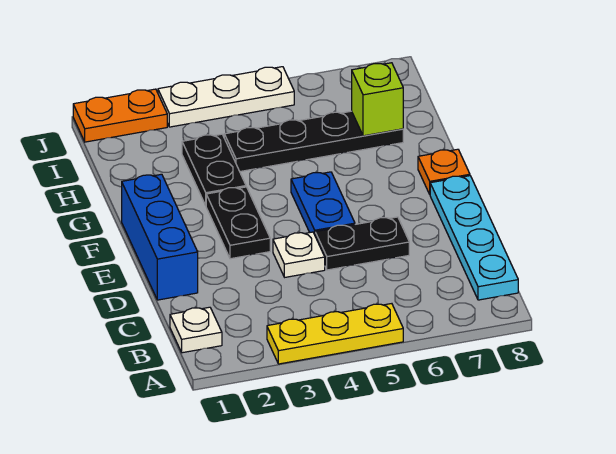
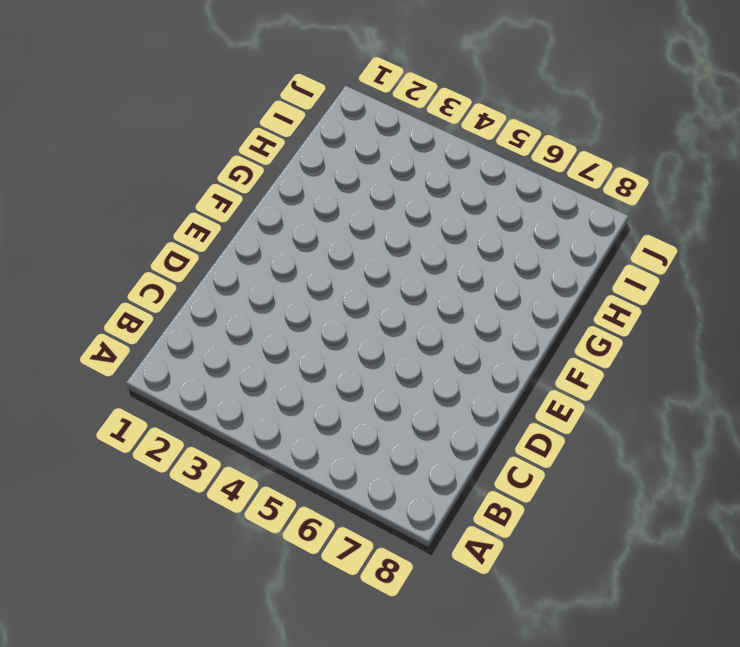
none -> yellow plate A3:A5 level 1
none -> white plate B1 level 1
none -> cyan plate B8:E8 level 1

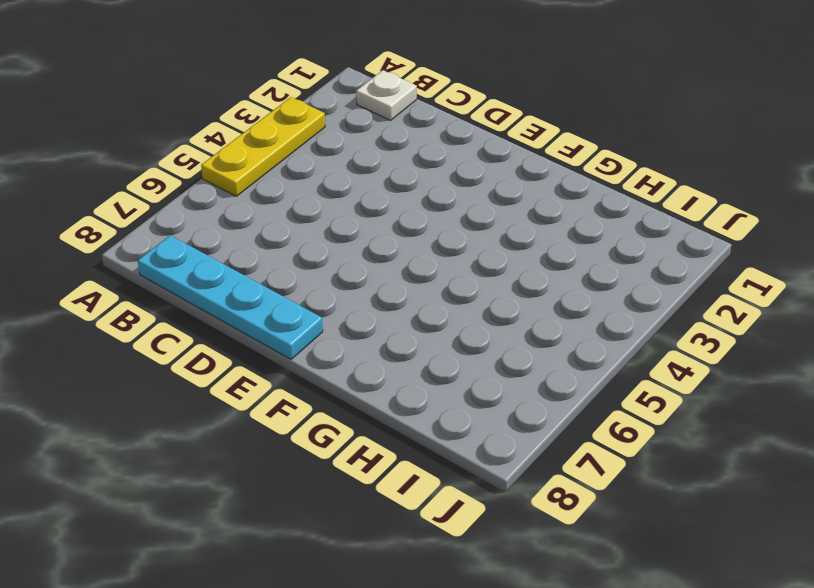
none -> blue brick D1:F1 level 1
none -> white plate D4 level 1
none -> black plate D5:D6 level 1

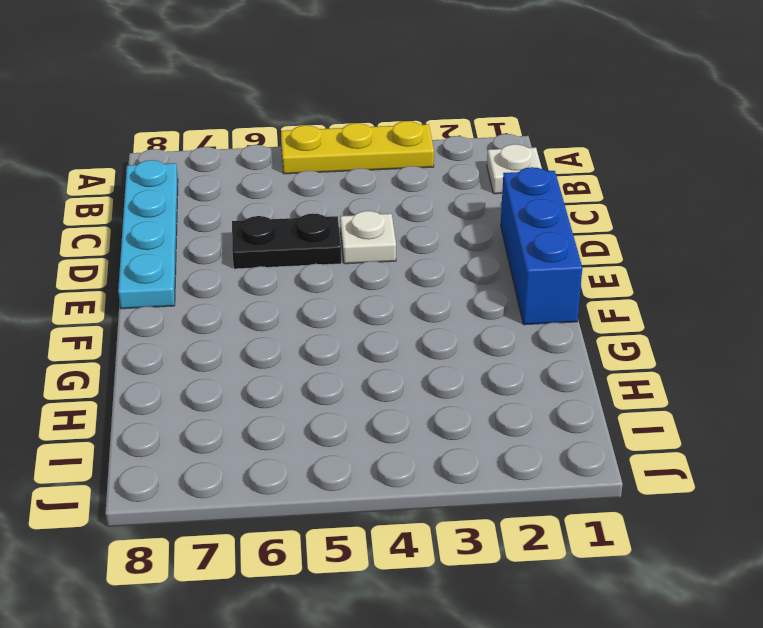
none -> black plate E3:F3 level 1
none -> blue plate E5:F5 level 1
none -> orange plate F8 level 1

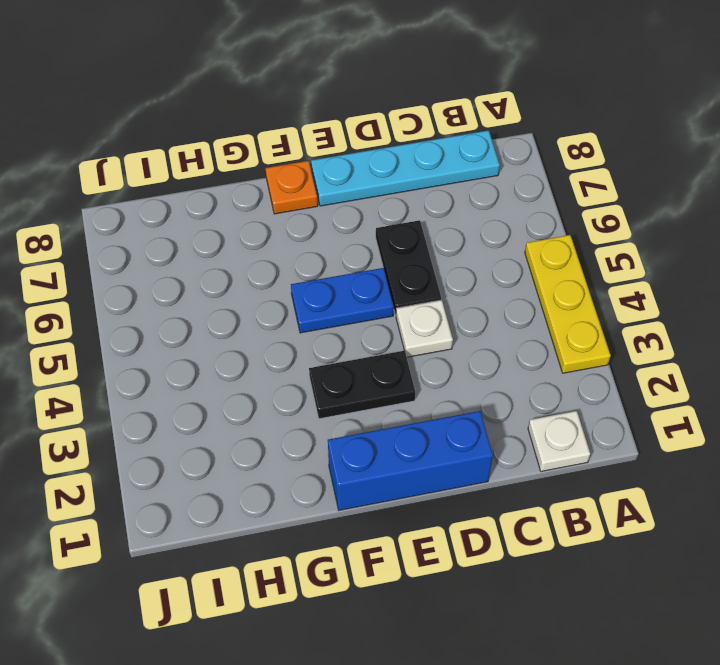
none -> black plate G3:H3 level 1
none -> black plate H4:H7 level 1
none -> orange plate J1:J2 level 1

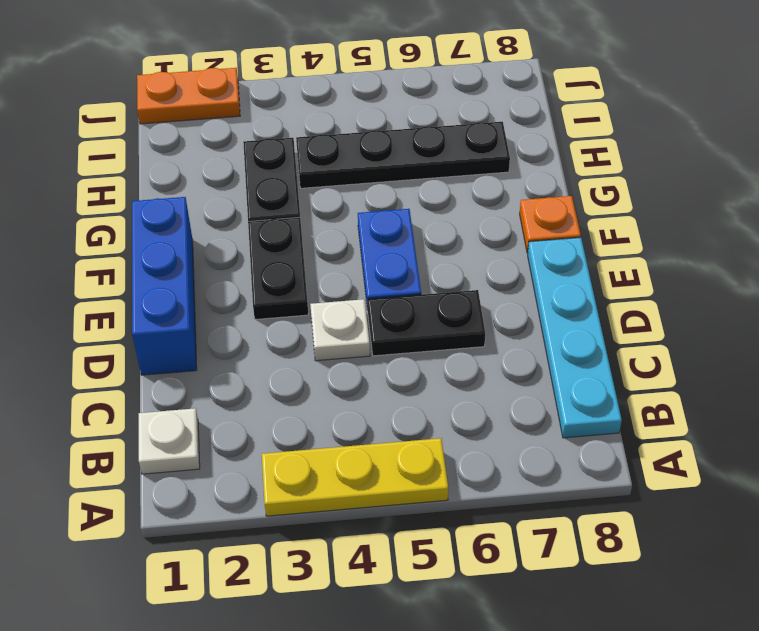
none -> white plate J3:J5 level 1
none -> lime brick H7 level 2

